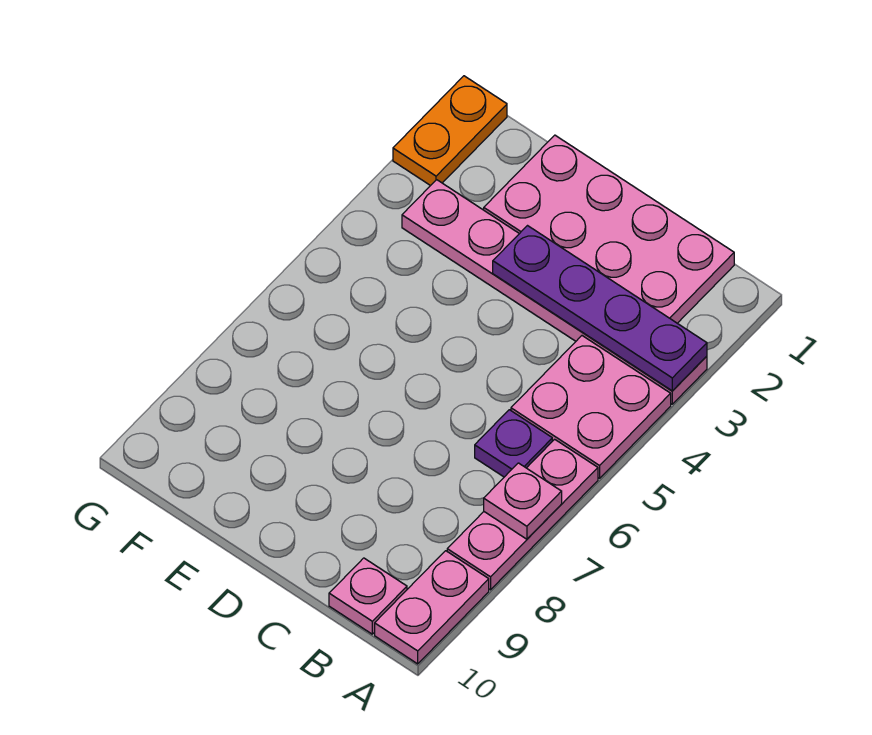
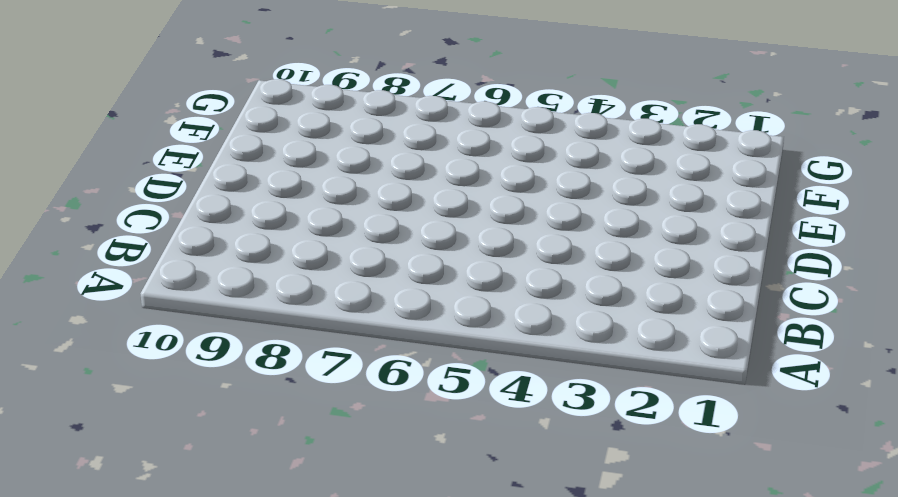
none -> pink plate A3:F3 level 1
none -> pink plate A4:B5 level 1

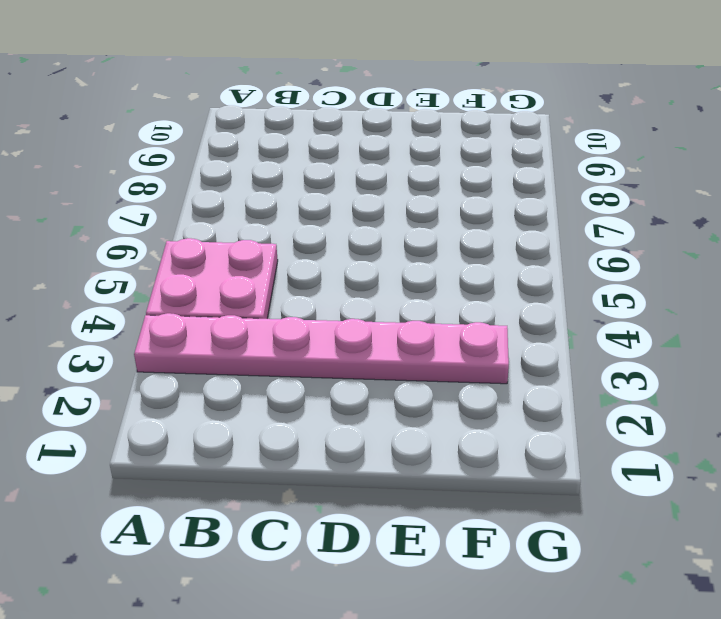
none -> pink plate A6:A8 level 1
none -> pink plate A9:A10 level 1

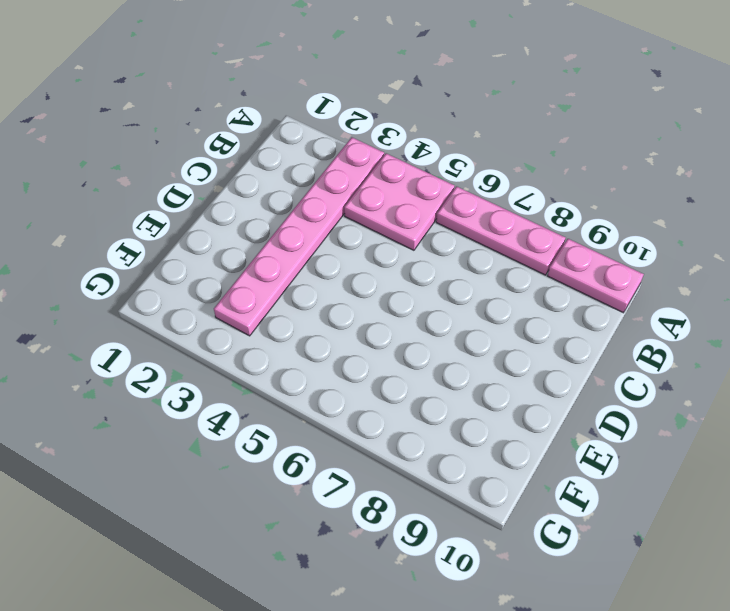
none -> pink plate B1:E2 level 1
none -> purple plate B6 level 1

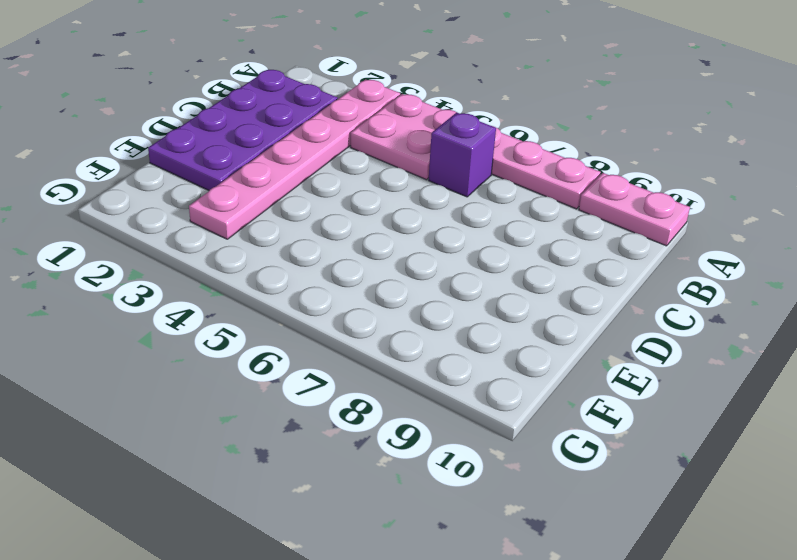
purple plate B1:E2 level 1 -> pink plate B1:E2 level 1
purple brick B6 level 1 -> purple plate B6 level 1
none -> pink plate B10 level 1
none -> orange plate G1:G2 level 1

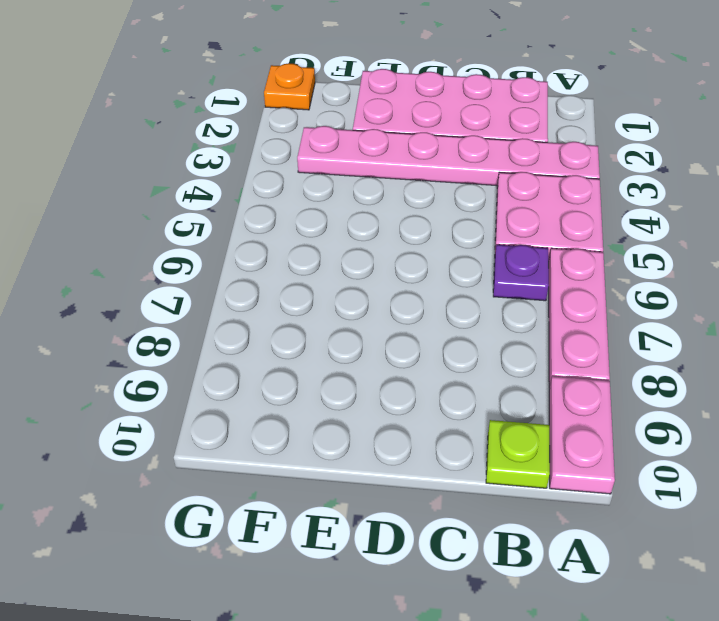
lime plate B10 level 1 -> pink plate B10 level 1
orange plate G1 level 1 -> orange plate G1:G2 level 1
none -> purple plate A3:D3 level 2
none -> pink plate A7 level 2

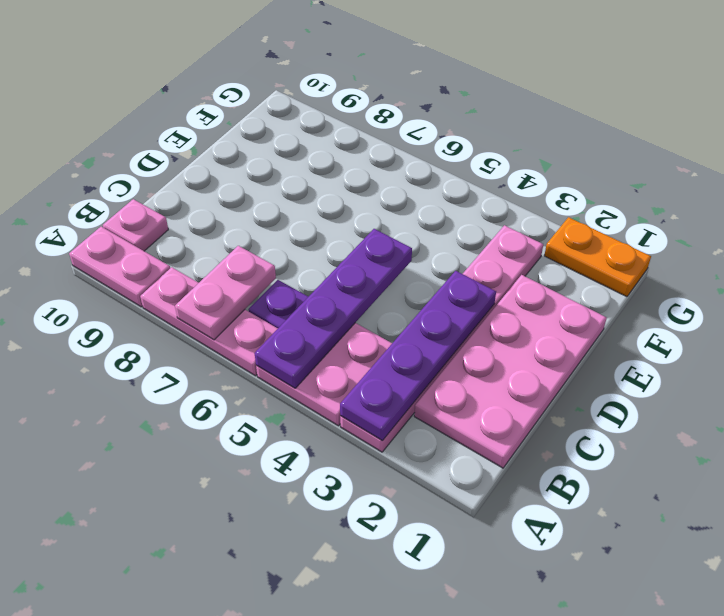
purple plate A5:D5 level 2 -> none
pink plate A7:B7 level 2 -> pink plate A7 level 2

